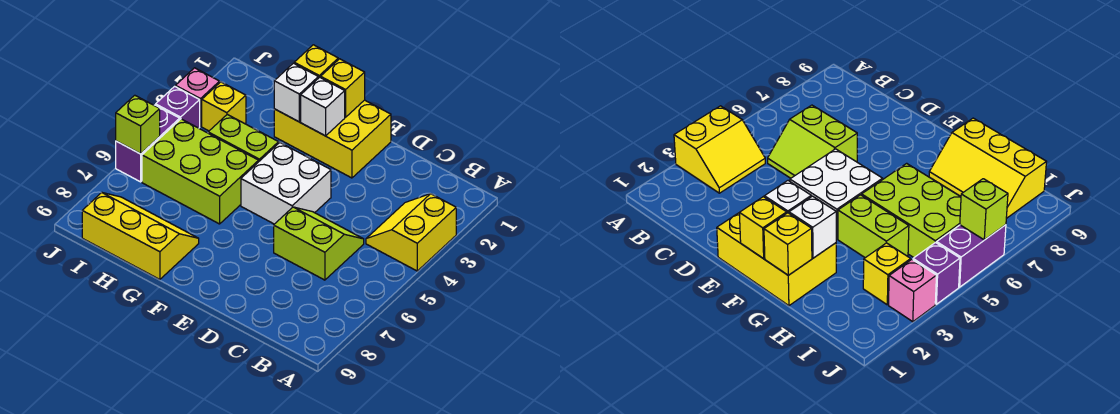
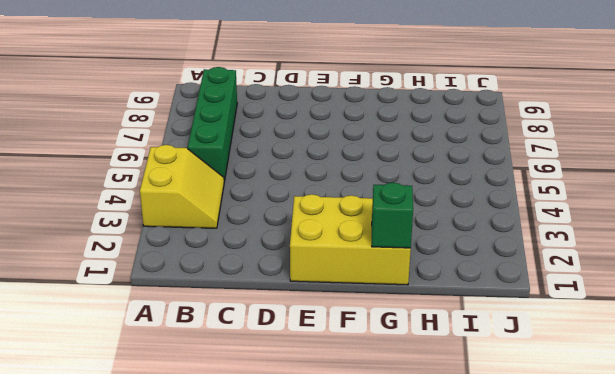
green brick B5:B8 level 1 -> none
green brick G1 level 2 -> yellow brick G1 level 2
none -> lime slope C5:D6 level 1 top 6
none -> white brick E4:F5 level 1
none -> lime brick G4:H4 level 1

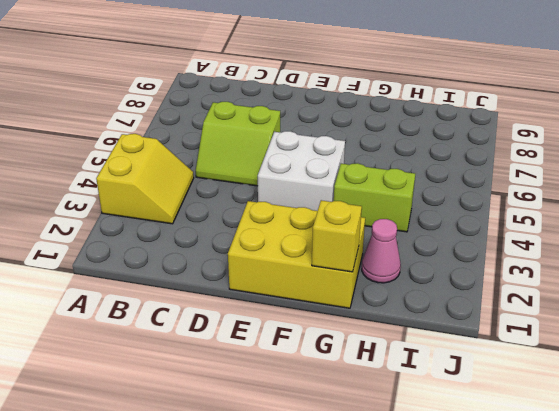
pink cone H2 level 1 -> none
none -> lime brick G5:I6 level 1
none -> yellow slope G8:I9 level 1 top 9
none -> yellow brick I3 level 1

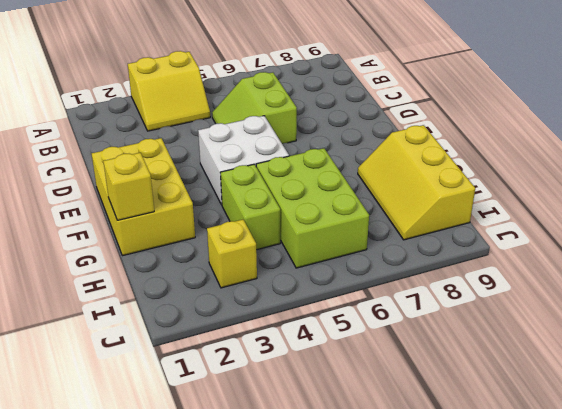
none -> pink brick J3 level 1
none -> purple brick J4 level 1
none -> purple brick J5:J6 level 1

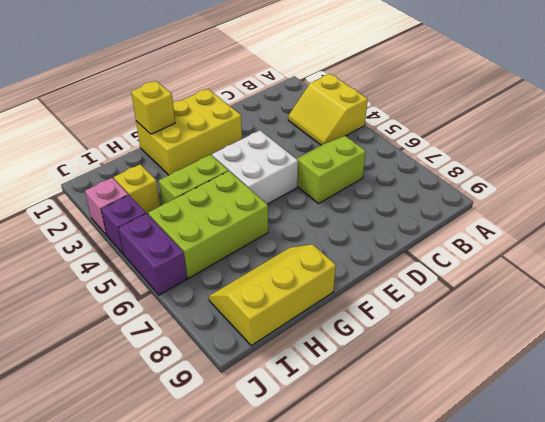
none -> yellow brick F1 level 2
none -> white brick F2 level 2
none -> white brick G2 level 2

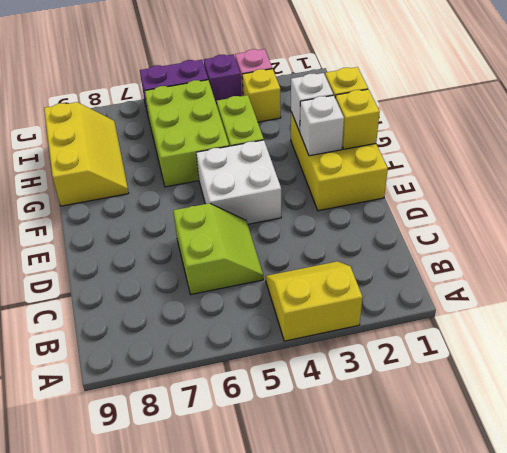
none -> lime brick J6 level 2

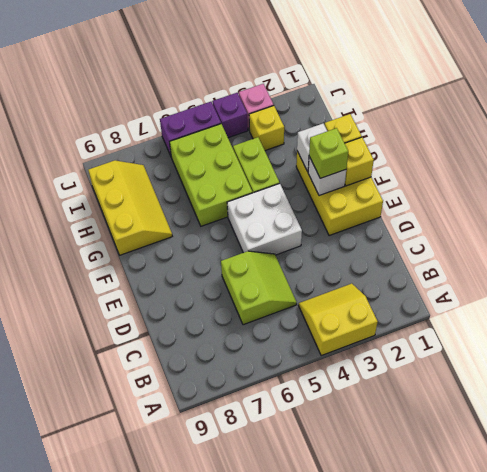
lime brick F2 level 3 -> lime brick J6 level 2

